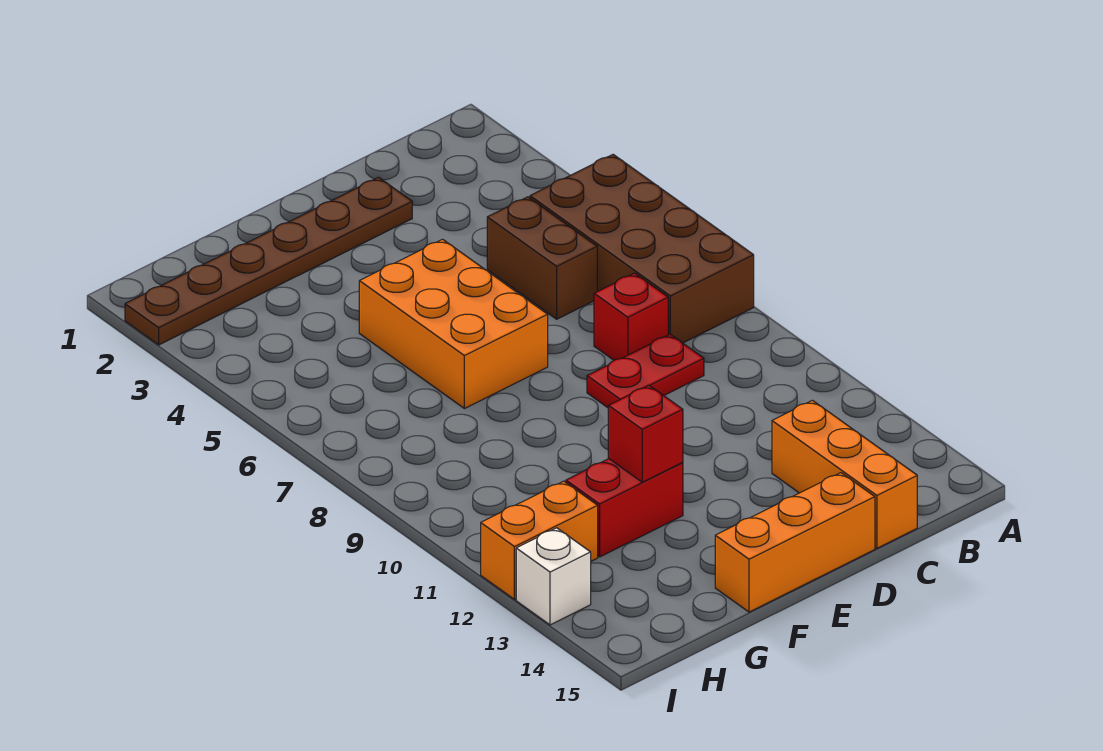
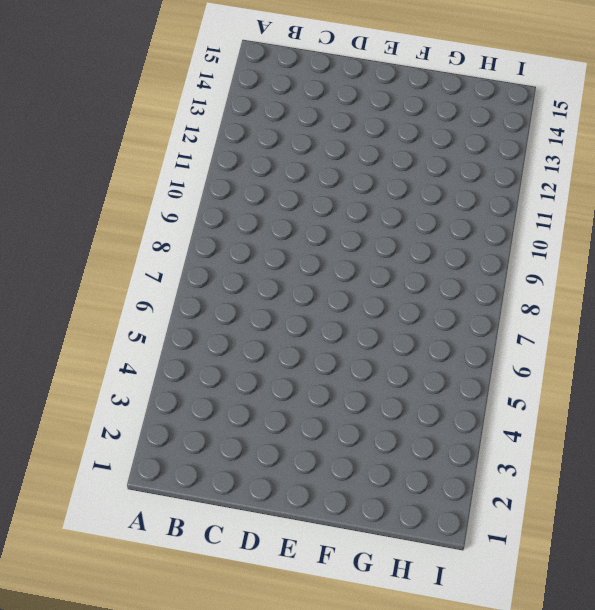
none -> brown brick A5:B8 level 1
none -> brown brick C5:C6 level 1
none -> red brick C8 level 1

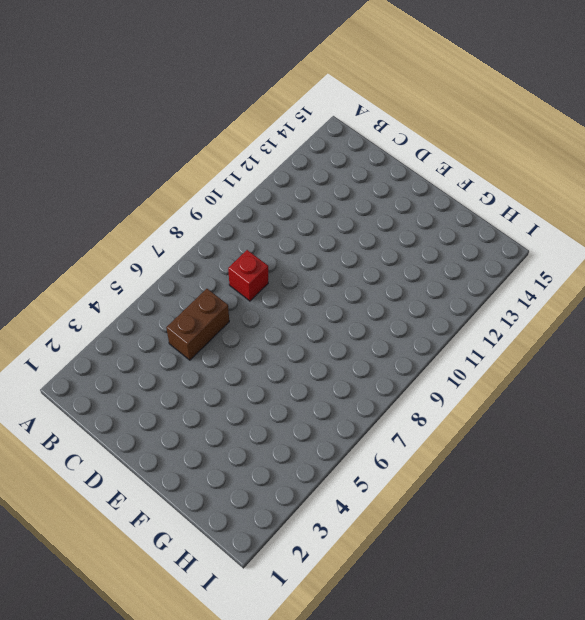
none -> brown brick A5:B8 level 1
none -> red plate C9:D9 level 1
none -> orange brick C13:C15 level 1

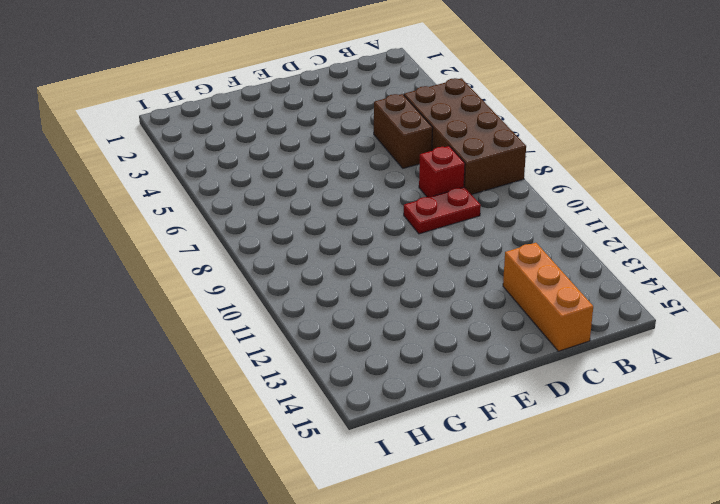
none -> brown plate D2:I2 level 1
none -> orange brick D15:F15 level 1
none -> orange brick E5:F7 level 1

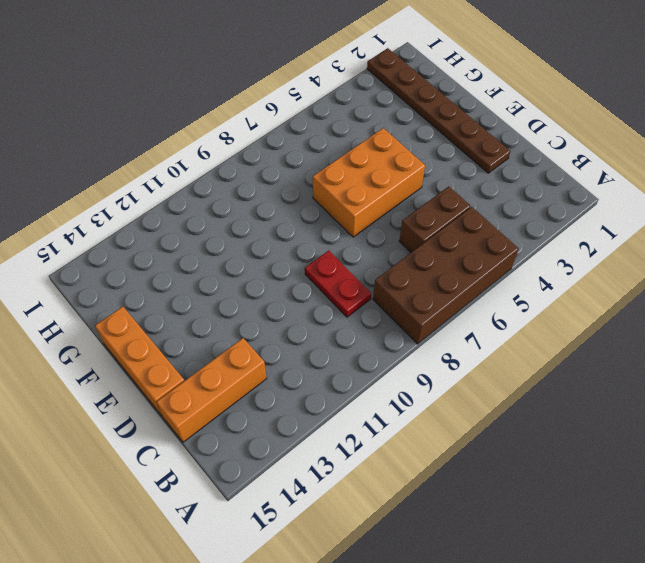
none -> red brick C8 level 1
none -> red brick F12:G12 level 1
none -> orange brick H12:I12 level 1

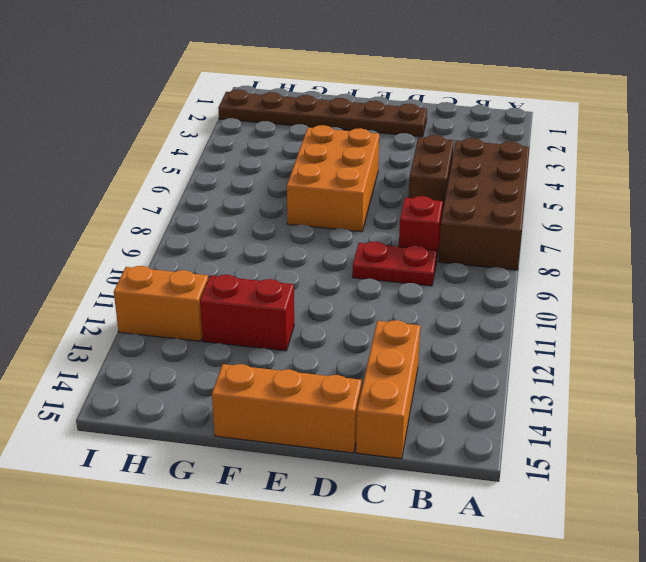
none -> white brick I13 level 1
none -> red brick F12 level 2

